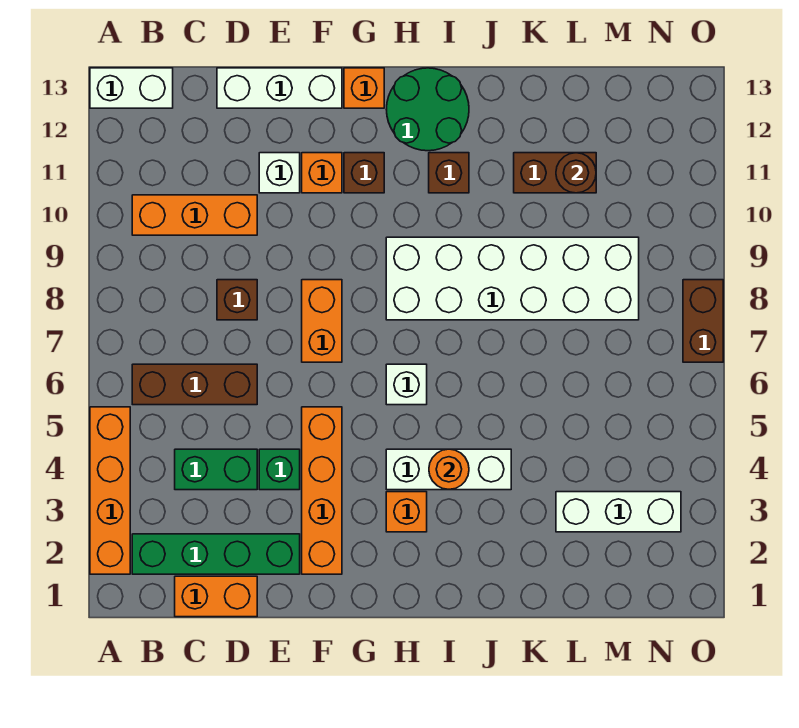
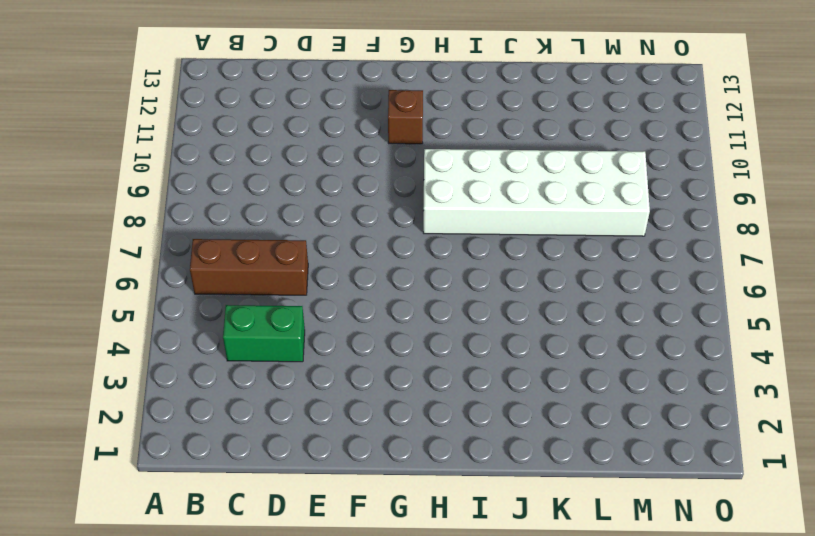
none -> orange brick A2:A5 level 1
none -> white brick A13:B13 level 1
none -> green brick B2:E2 level 1

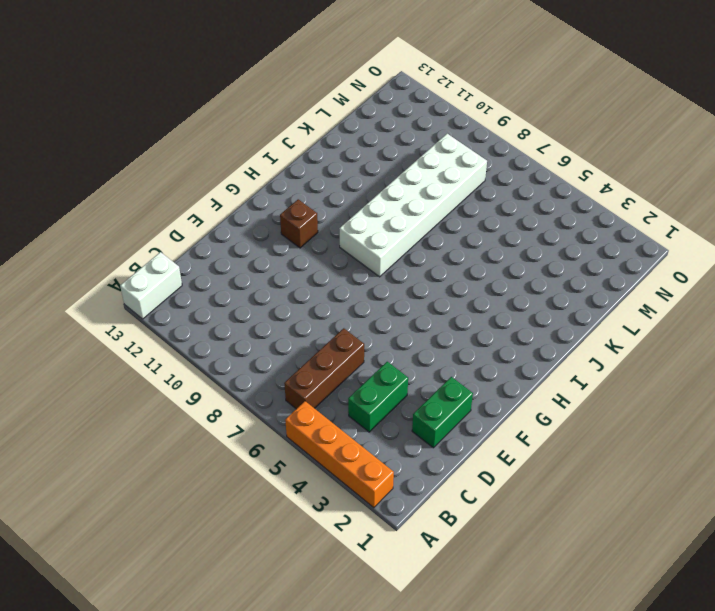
green brick D2:E2 level 1 -> green brick B2:E2 level 1
none -> orange brick B10:D10 level 1
none -> orange brick C1:D1 level 1
none -> brown brick D8 level 1

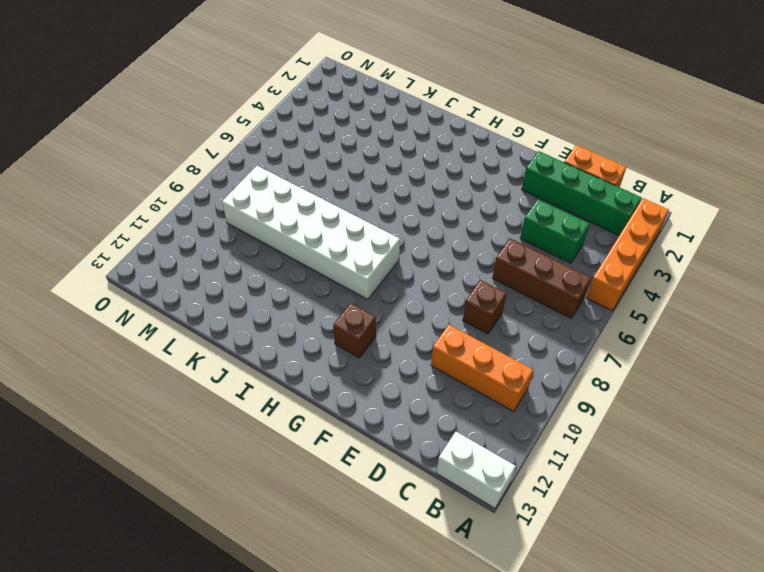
none -> white brick D13:F13 level 1
none -> green brick E4 level 1
none -> white brick E11 level 1

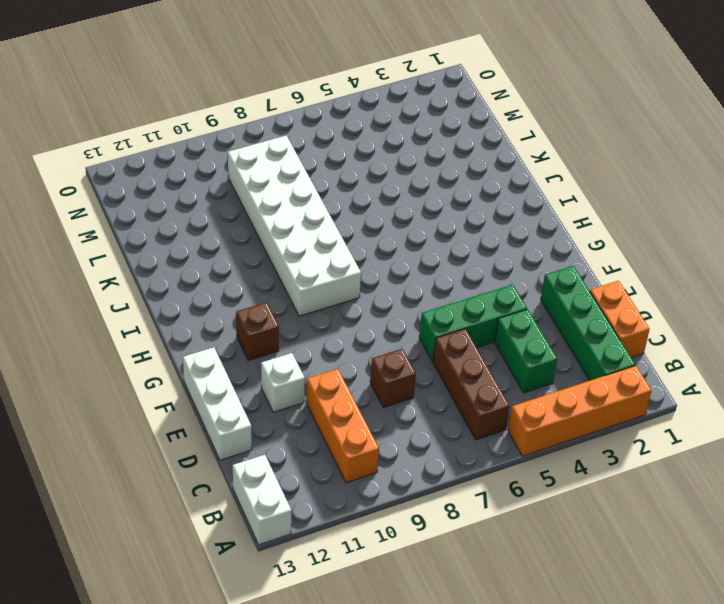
green brick E4:E6 level 1 -> green brick E4 level 1
none -> orange brick F2:F5 level 1
none -> orange brick F7:F8 level 1
none -> orange brick F11 level 1

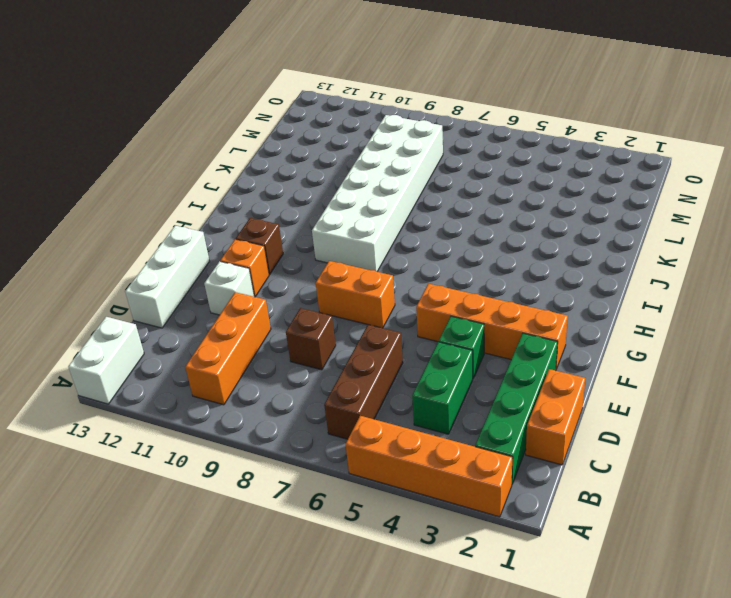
none -> orange brick G13 level 1
none -> orange brick H3 level 1
none -> white brick H4:J4 level 1

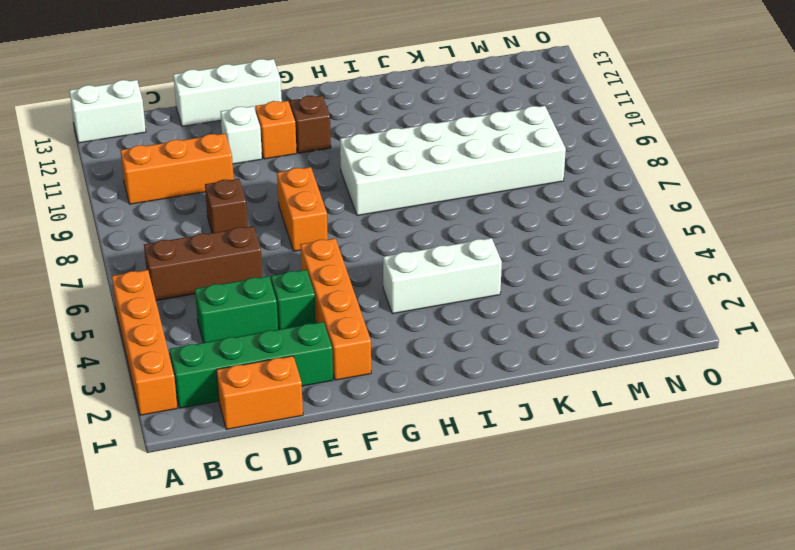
none -> orange brick G13 level 1
none -> orange brick H3 level 1
none -> white brick H6 level 1

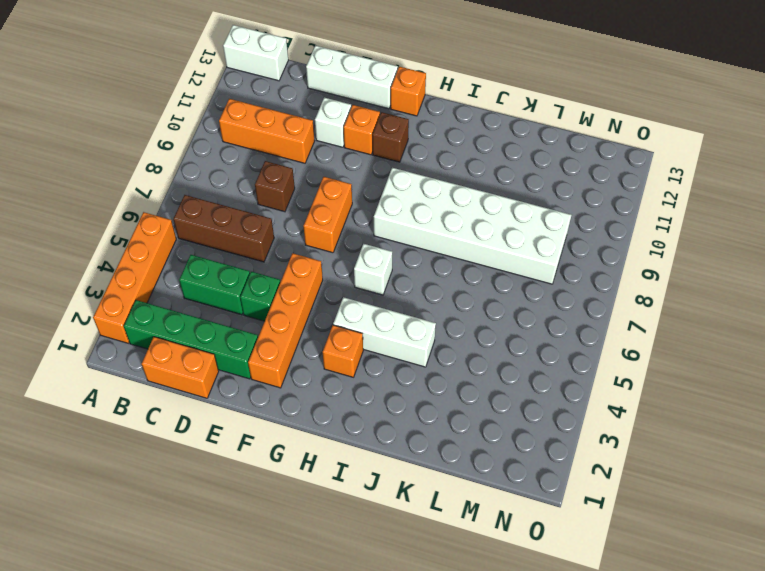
none -> green round brick H12:I13 level 1
none -> brown brick I11 level 1
none -> brown brick K11:L11 level 1

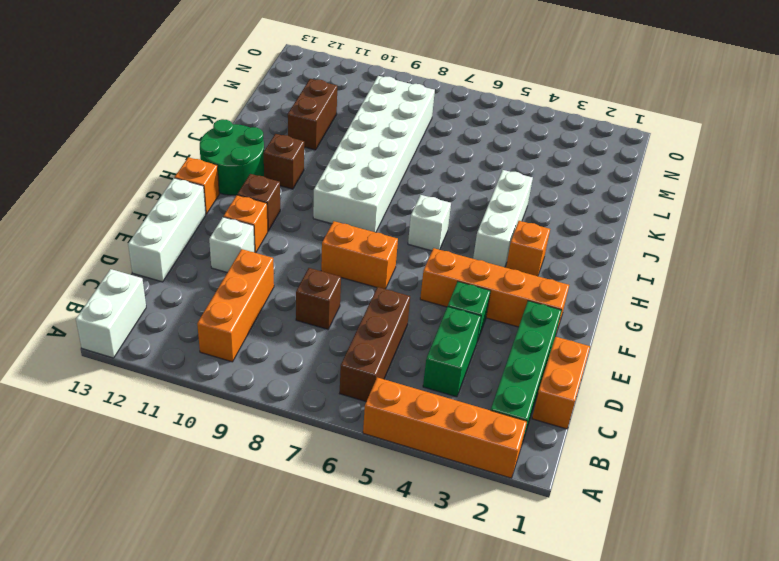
none -> white brick L3:N3 level 1
none -> brown brick O7:O8 level 1
none -> orange round brick I4 level 2

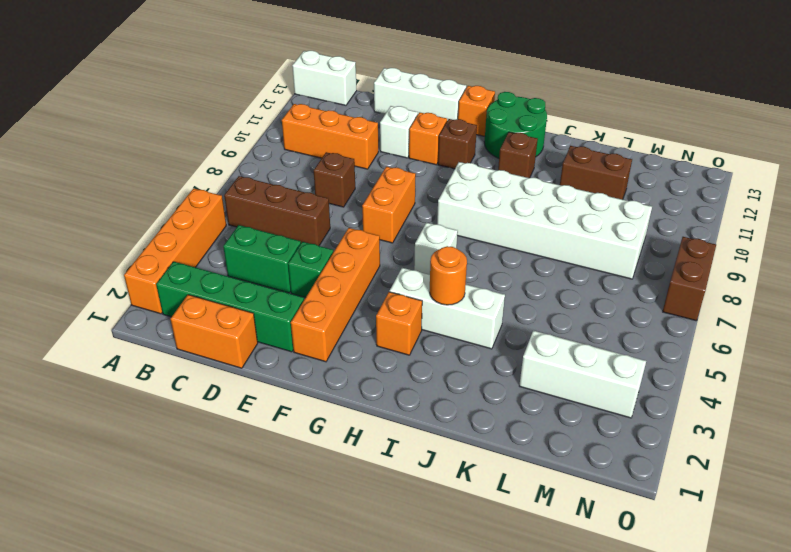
none -> brown round brick L11 level 2

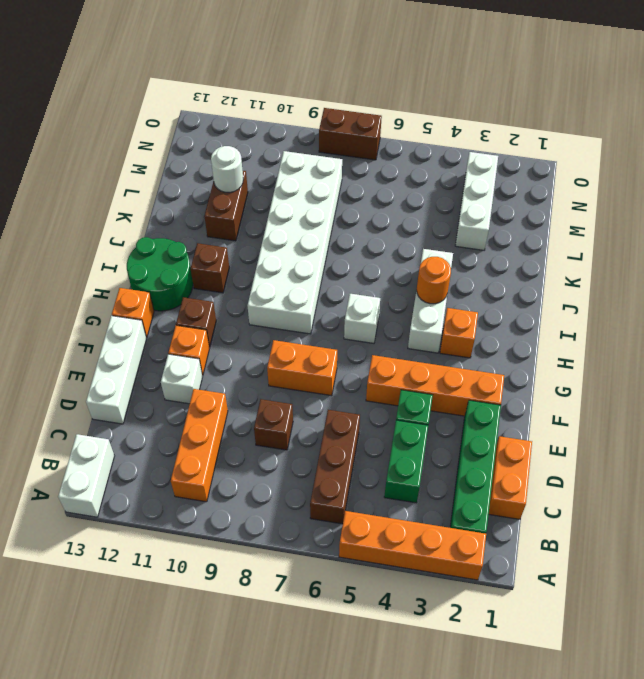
white round brick L11 level 2 -> brown round brick L11 level 2

